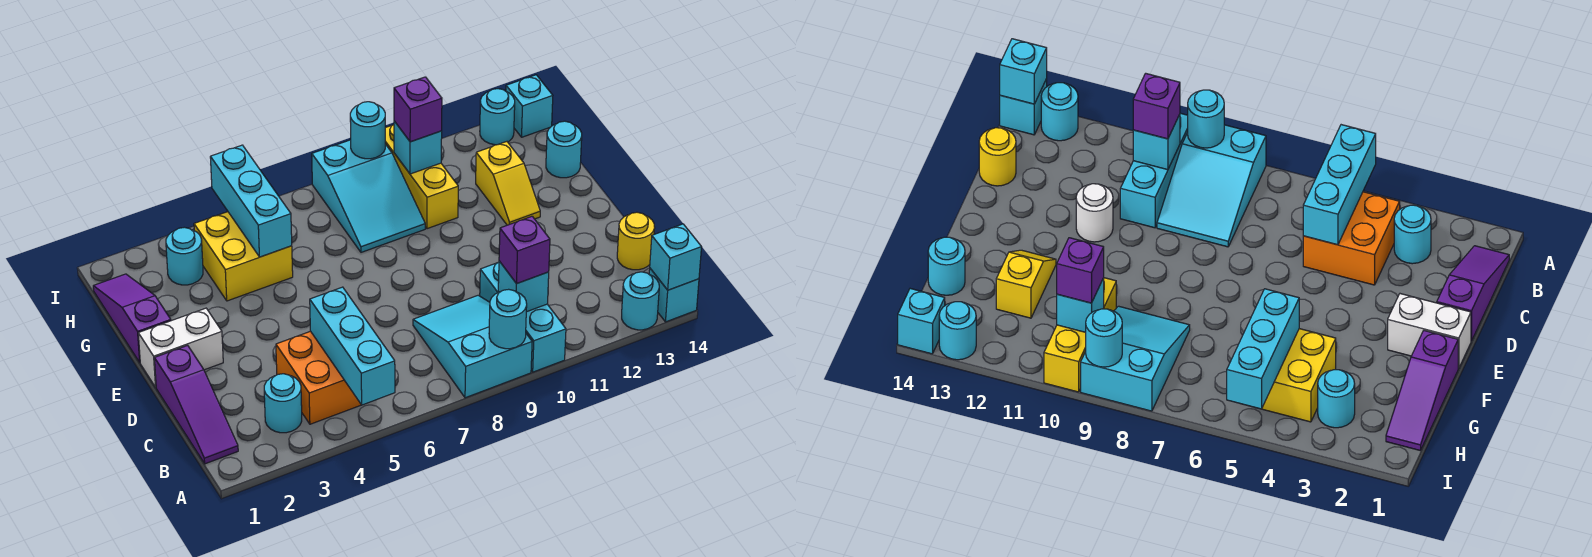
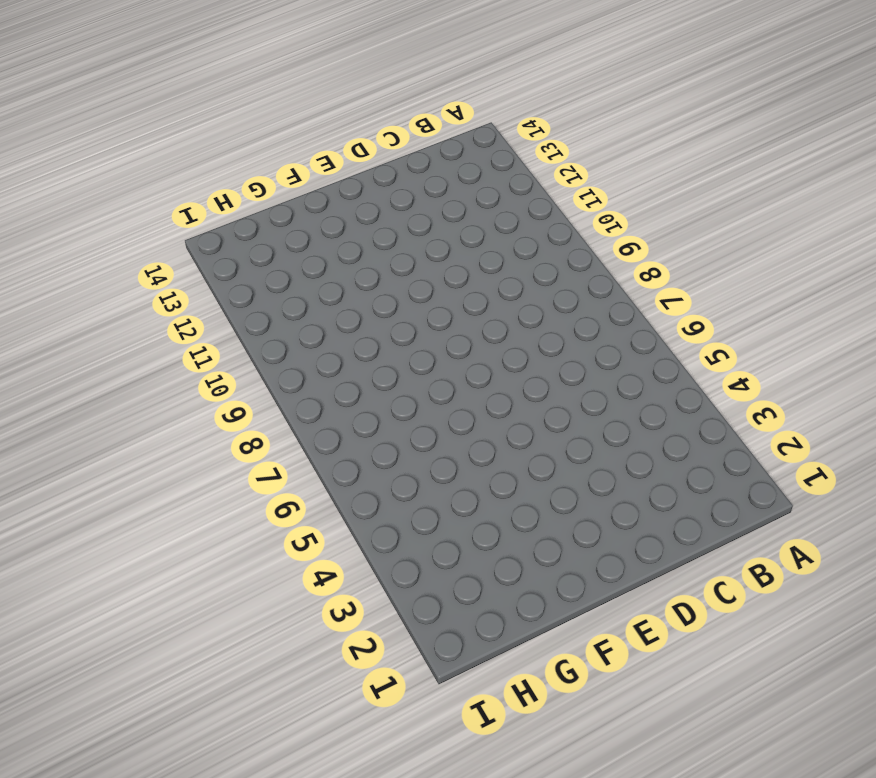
none -> cyan slope A8:C9 level 1 top A
none -> cyan brick A10:C10 level 1
none -> cyan round brick A13 level 1

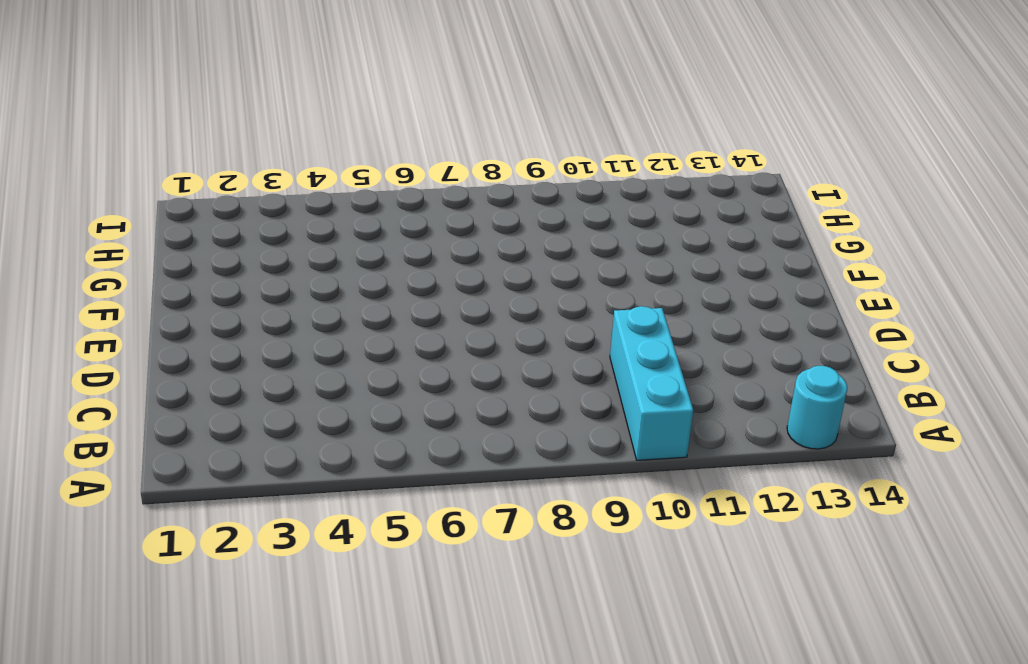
none -> cyan slope A8:C9 level 1 top A
none -> cyan brick A14 level 1
none -> purple slope B1:D1 level 1 top D

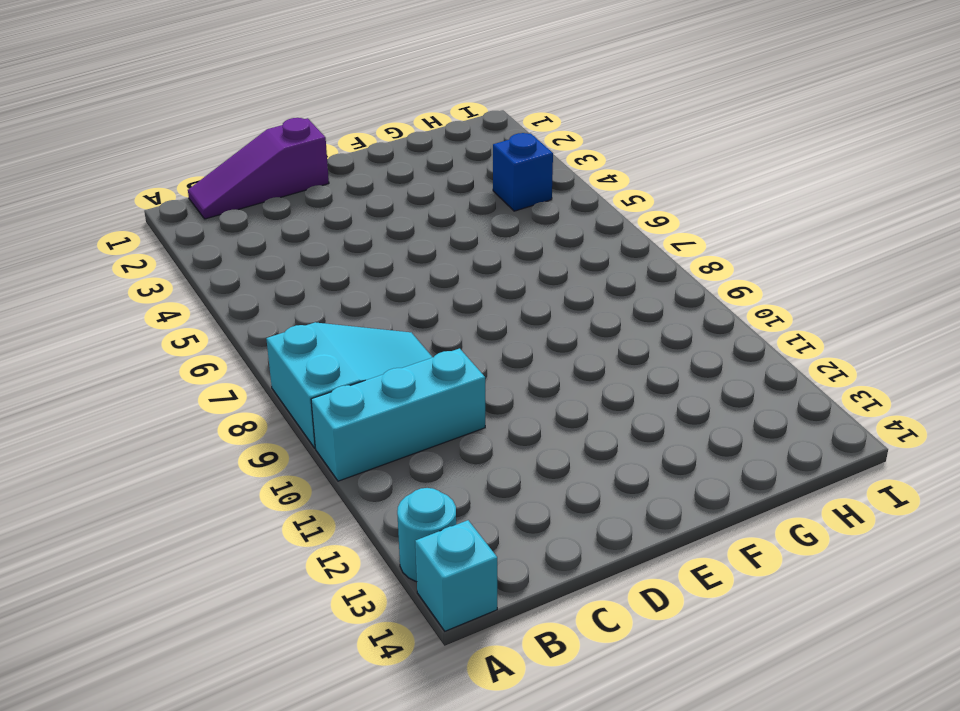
blue brick H4 level 1 -> yellow brick G4:H5 level 1
none -> cyan round brick B3 level 1
none -> orange brick B4:C5 level 1
none -> yellow round brick C14 level 1

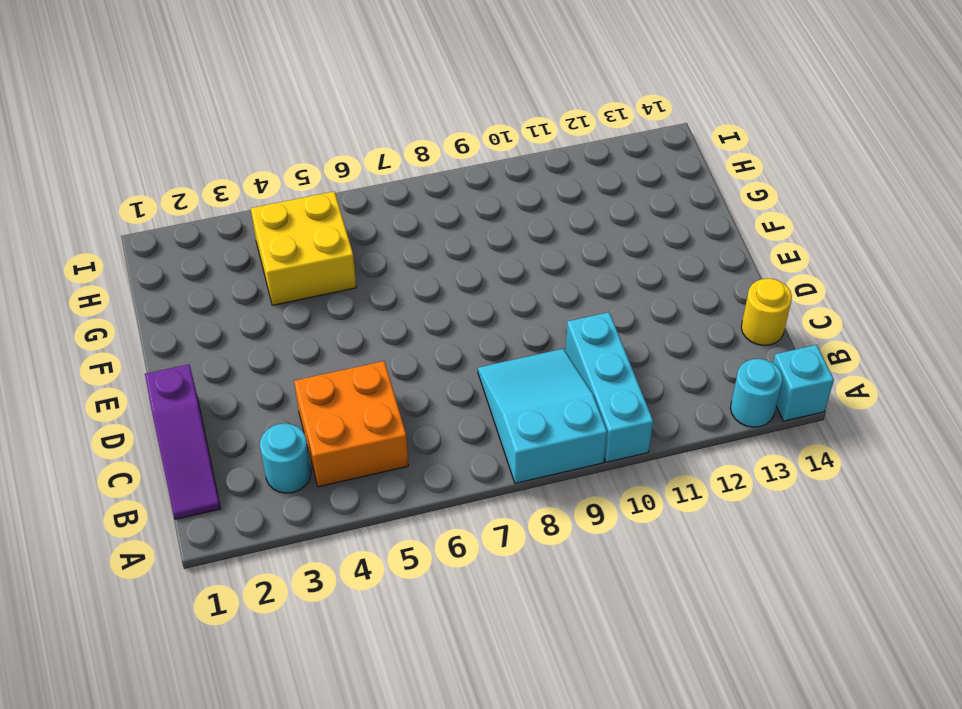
none -> white round brick D11 level 1
none -> white brick E1:E2 level 1
none -> purple slope F1:H1 level 1 top F

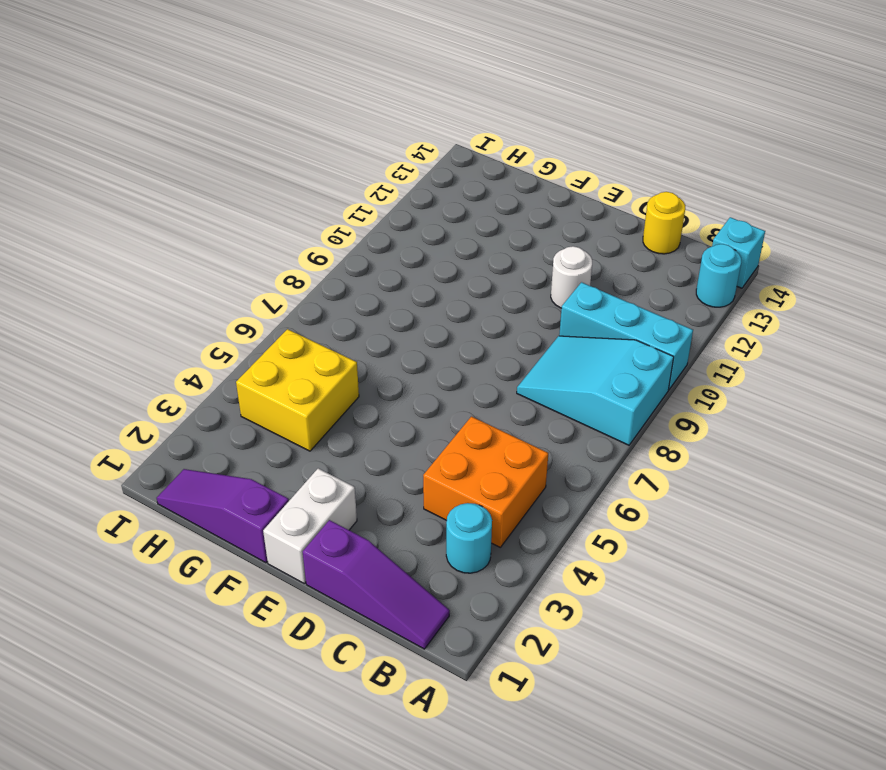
none -> yellow slope F12:G12 level 1 top G
none -> cyan slope G8:I9 level 1 top I
none -> yellow brick G10:I10 level 1

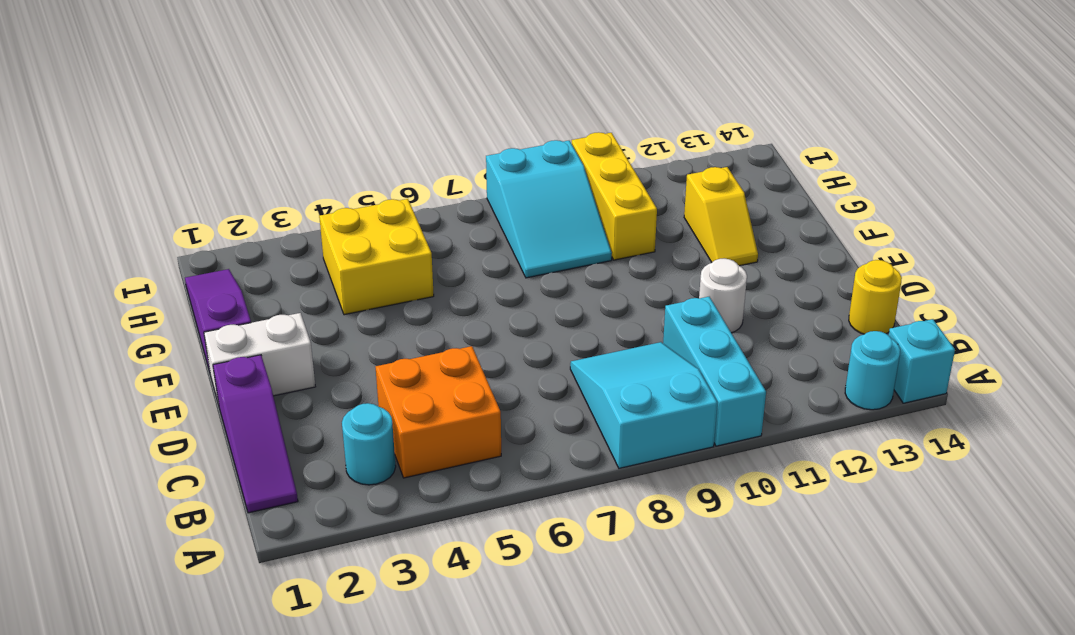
none -> cyan round brick G14 level 1
none -> cyan round brick H3 level 1
none -> cyan round brick I13 level 1

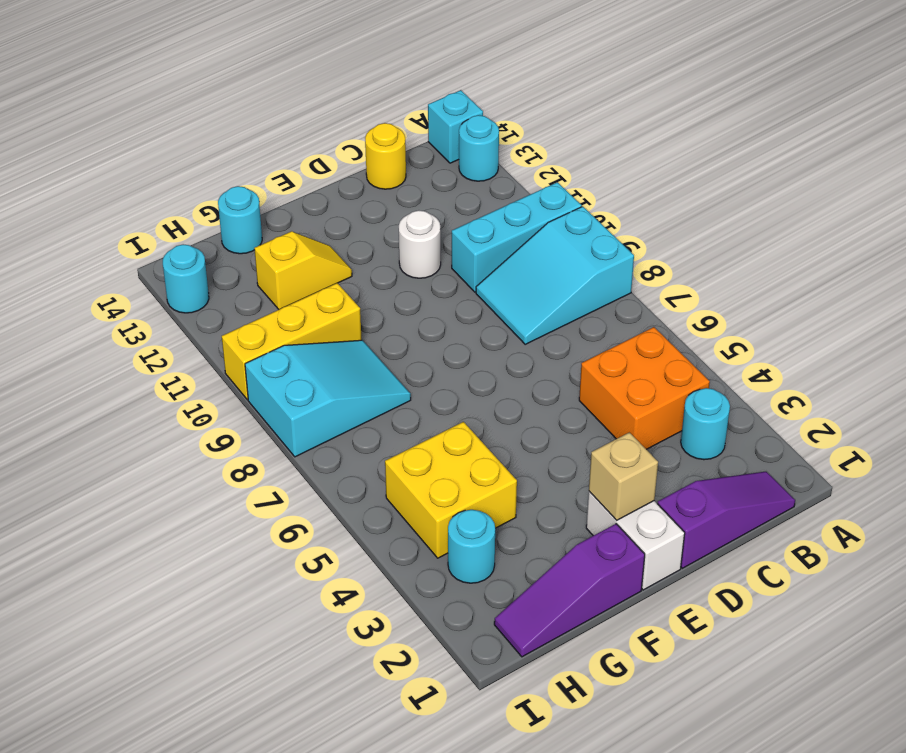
tan brick E2 level 2 -> none
none -> cyan brick I14 level 1
none -> cyan brick A5:C5 level 2
none -> cyan round brick A9 level 2

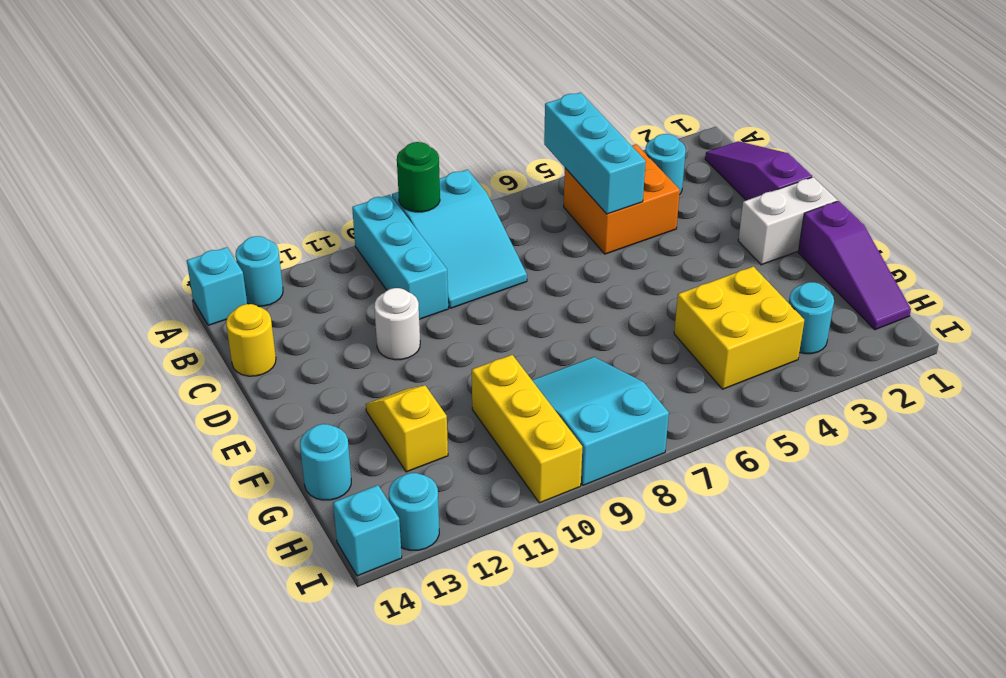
green round brick A9 level 2 -> cyan round brick A9 level 2
none -> cyan brick A14 level 2
none -> cyan brick B10 level 2
none -> cyan brick G5:I5 level 2

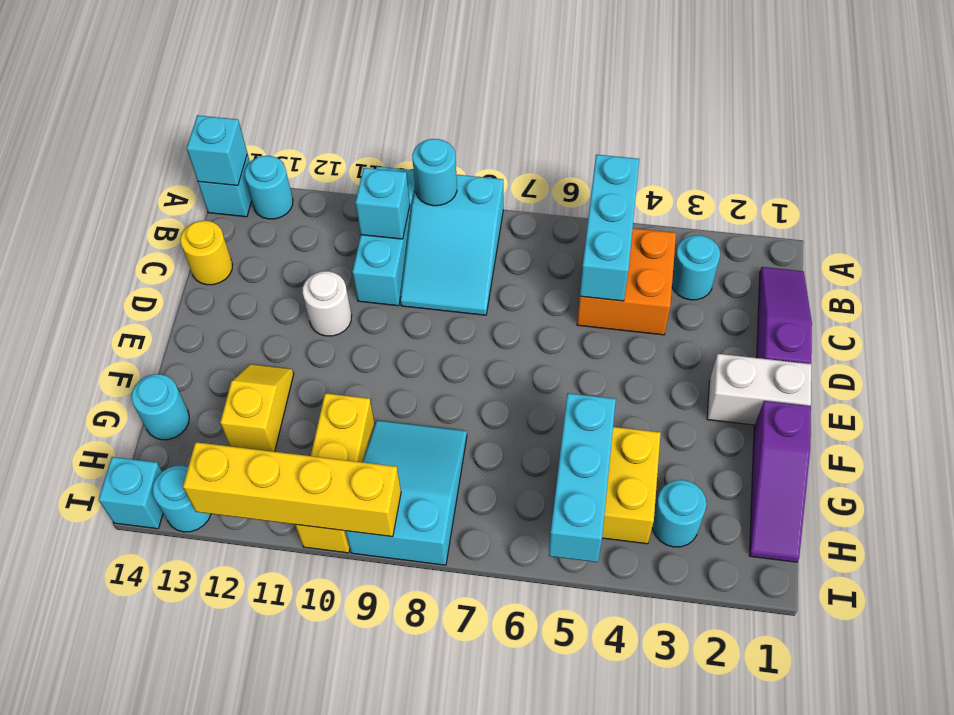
yellow brick I9:I12 level 2 -> cyan round brick I9 level 2
none -> cyan brick H10 level 2
none -> purple brick B10 level 3
none -> purple brick H10 level 3

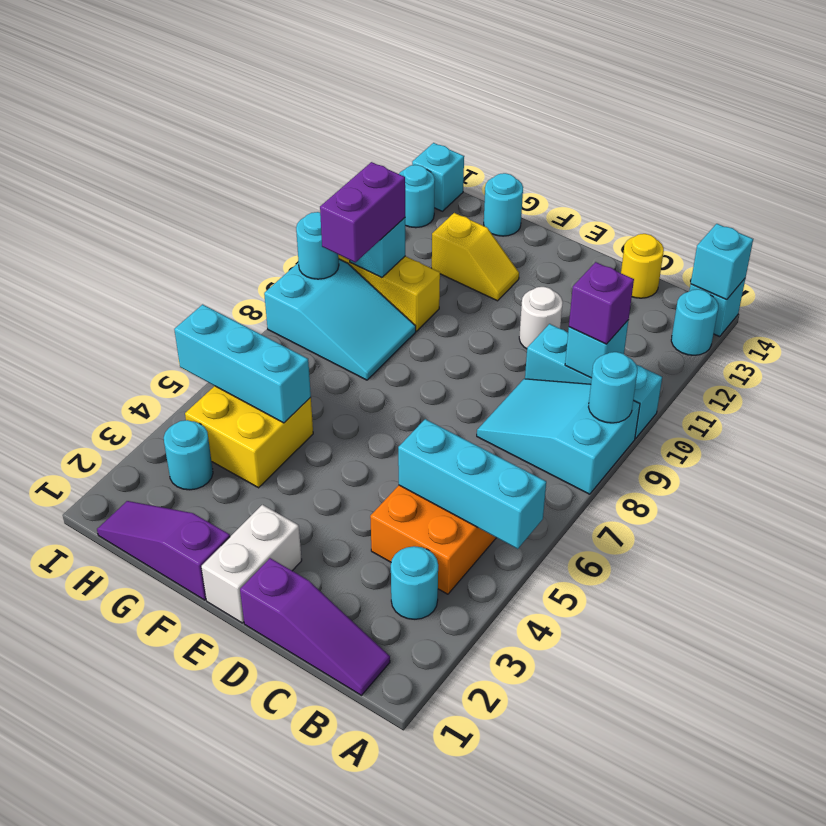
purple brick H9:H10 level 3 -> purple brick H10 level 3

